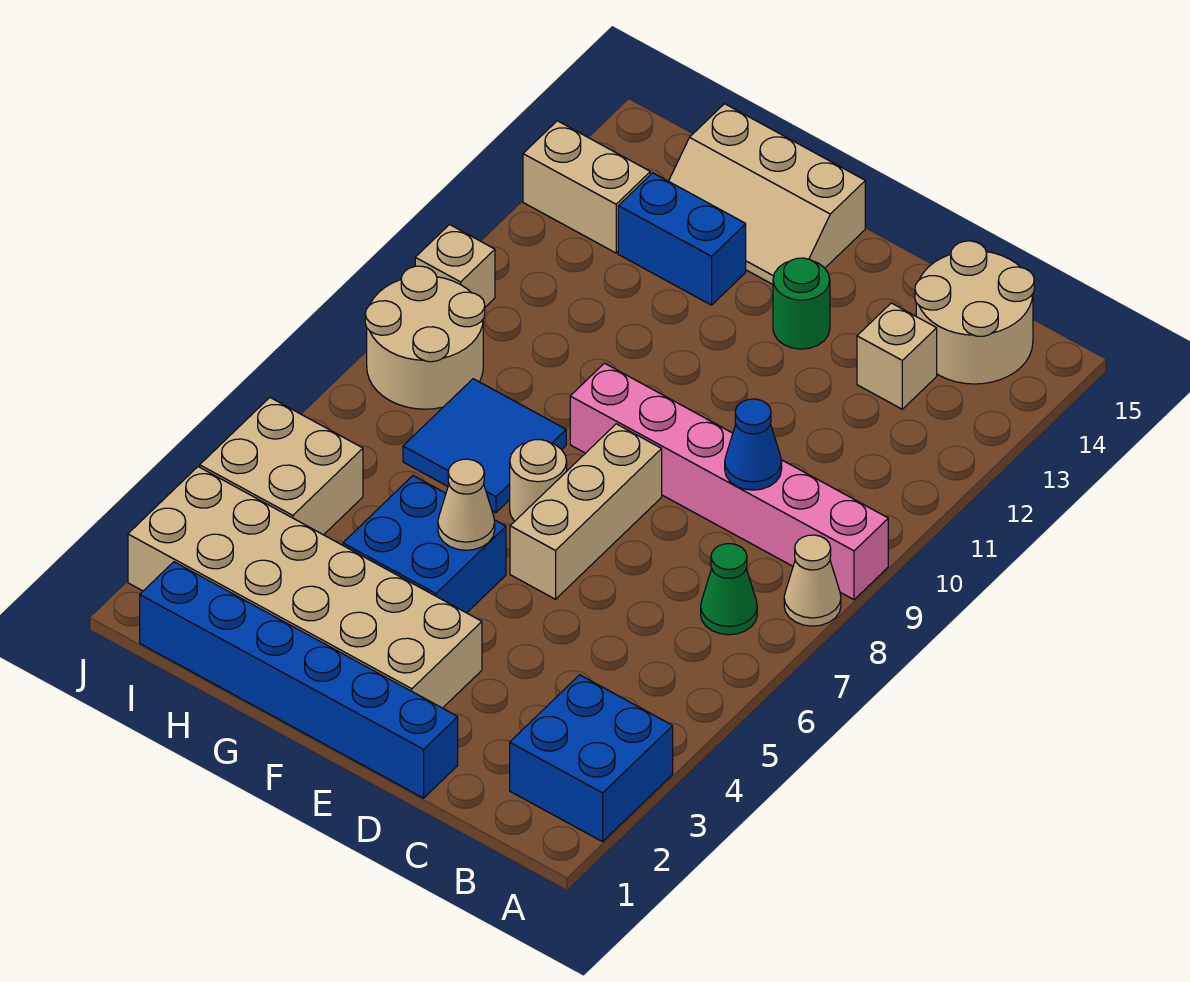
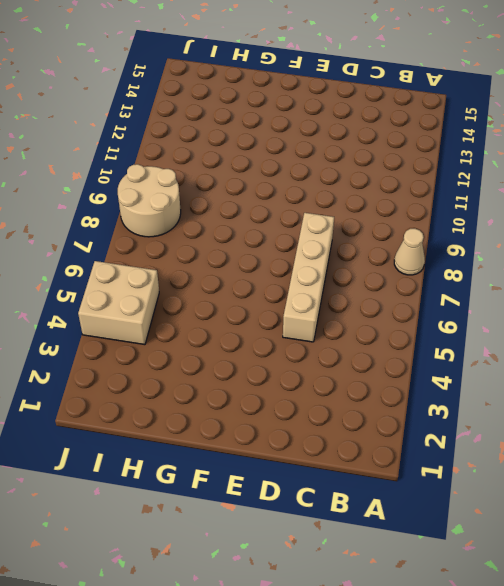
tan brick D5:D8 level 1 -> none
none -> blue brick A2:B3 level 1
none -> pink brick A9:F9 level 1
none -> green cone B7 level 1

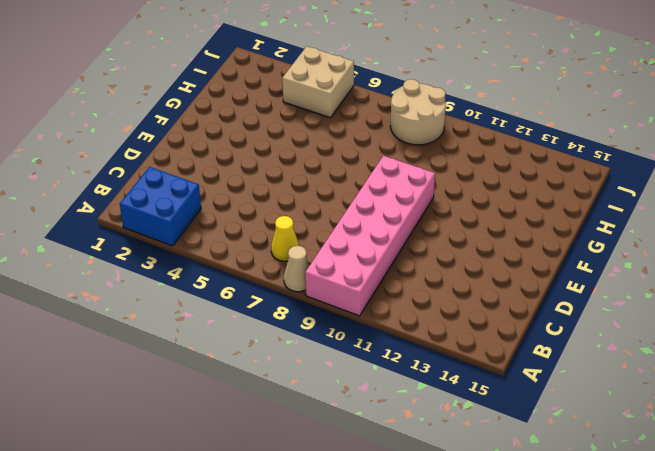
pink brick A9:F10 level 1 -> pink brick A9:F9 level 1
yellow cone B7 level 1 -> green cone B7 level 1
none -> tan round brick B14:C15 level 1
none -> tan brick C13 level 1
none -> blue brick D1:I1 level 1

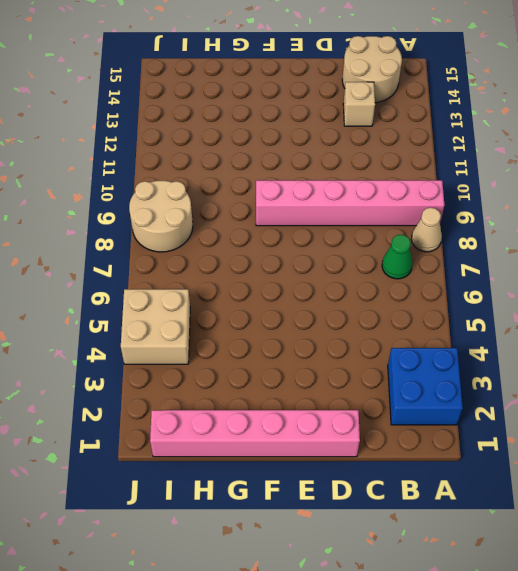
pink brick D1:I1 level 1 -> blue brick D1:I1 level 1
none -> tan brick E2:J3 level 1
none -> tan brick E6:E8 level 1
none -> green round brick E13 level 1

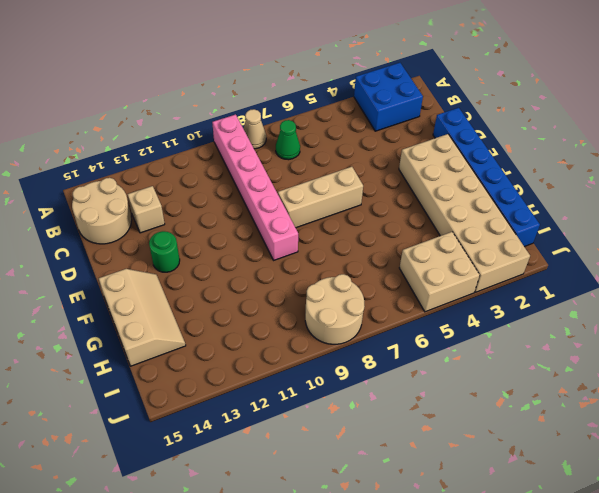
none -> blue brick F4:G5 level 1
none -> tan round brick F7 level 1
none -> blue tile G7:H8 level 1

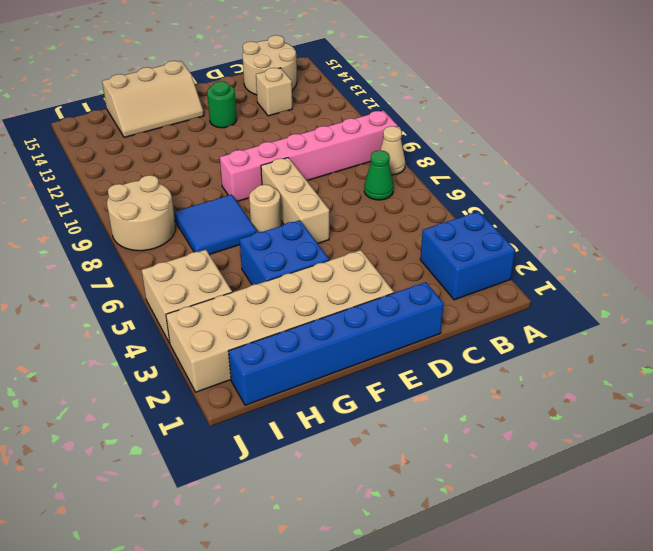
none -> blue brick G13:H13 level 1
none -> tan brick I13:J13 level 1
none -> tan brick J10 level 1

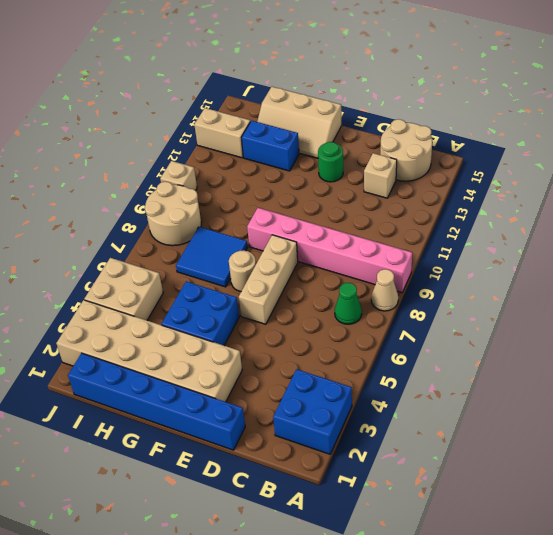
none -> blue cone C9 level 2
none -> tan cone F5 level 2

